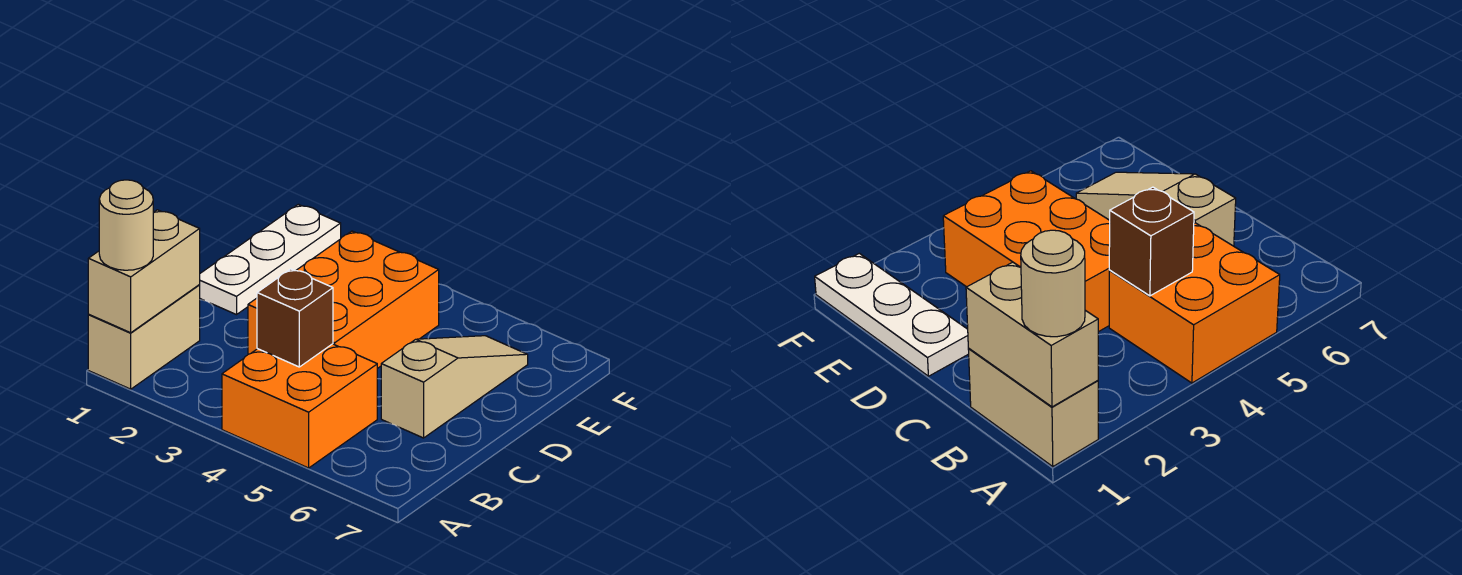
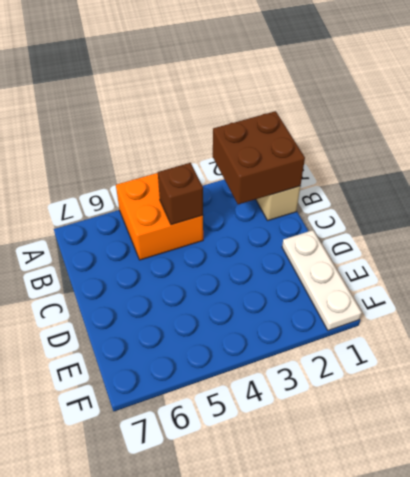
brown brick A1:B2 level 2 -> tan brick A1:B1 level 2
none -> orange brick C3:E4 level 1
none -> tan slope C6:E6 level 1 top C

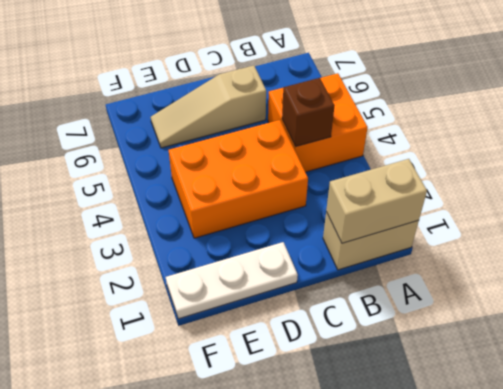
none -> tan round brick A1 level 3

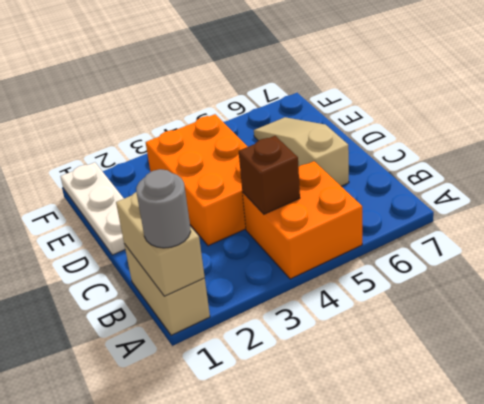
grey round brick A1 level 3 -> tan round brick A1 level 3

